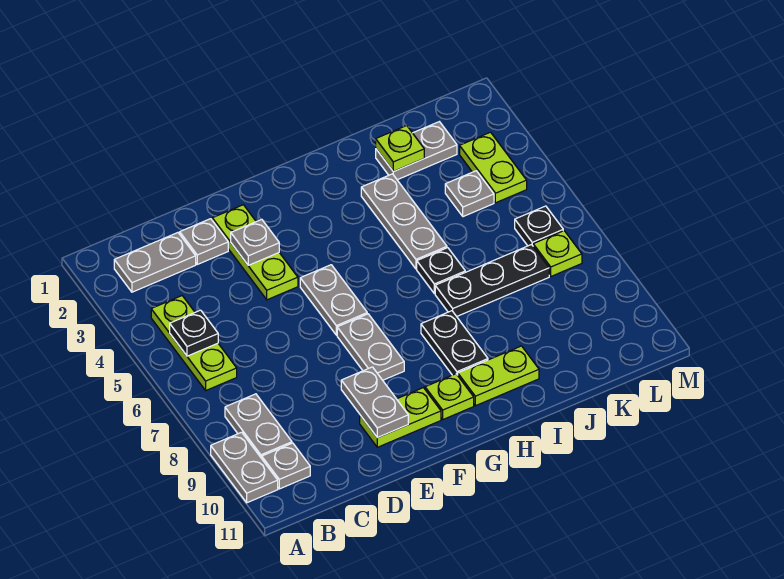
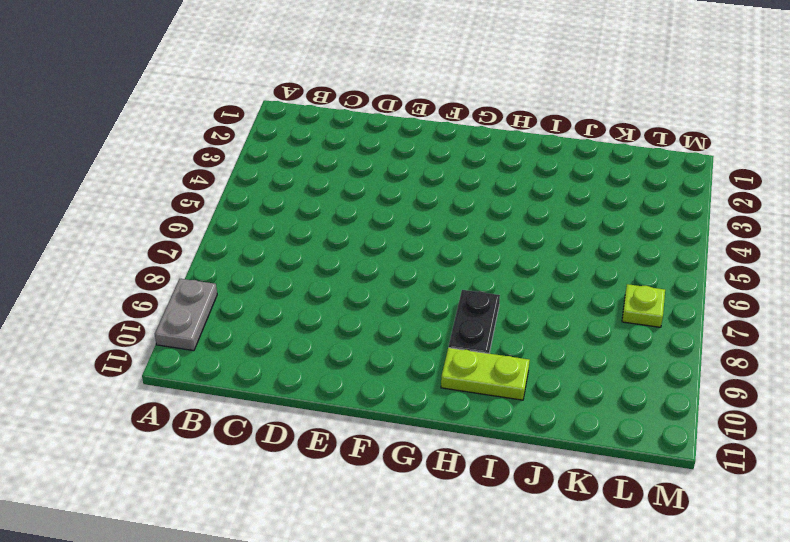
none -> grey plate B2:C2 level 1
none -> lime plate B4:B6 level 1
none -> grey plate B8:B9 level 1

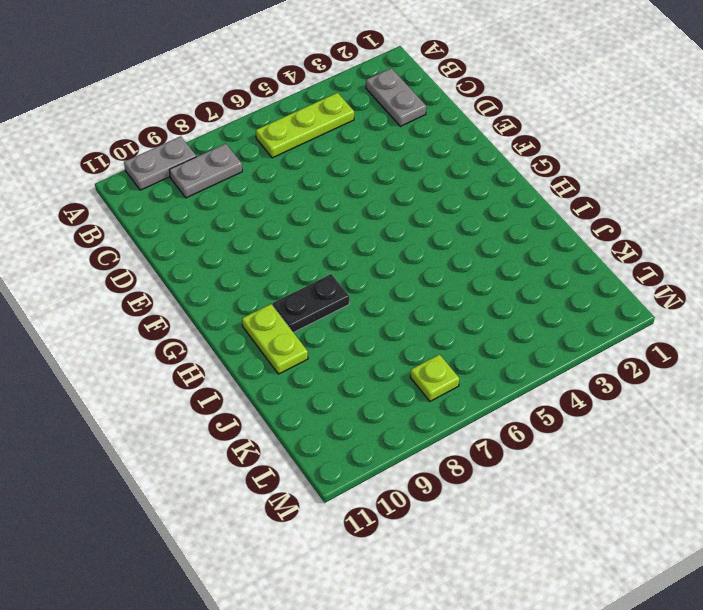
none -> grey plate B10 level 1
none -> grey plate D2 level 1
none -> lime plate E2:E4 level 1

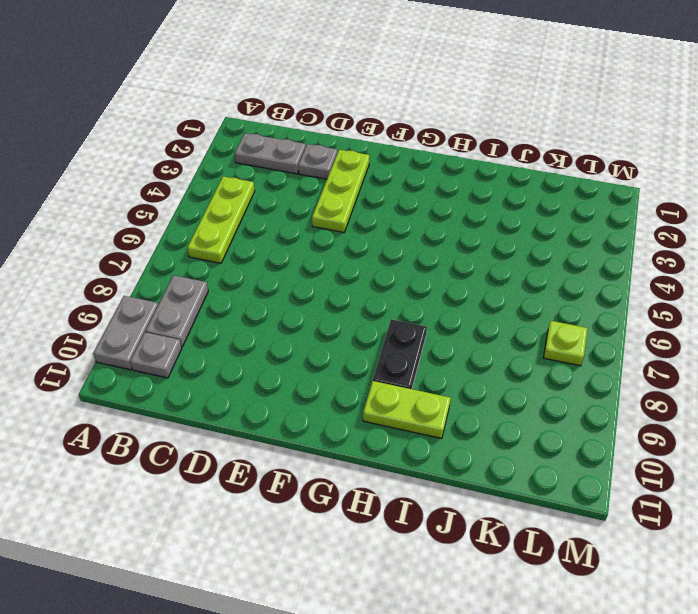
none -> lime plate E10:F10 level 1
none -> grey plate F5:F6 level 1
none -> grey plate F7:F8 level 1

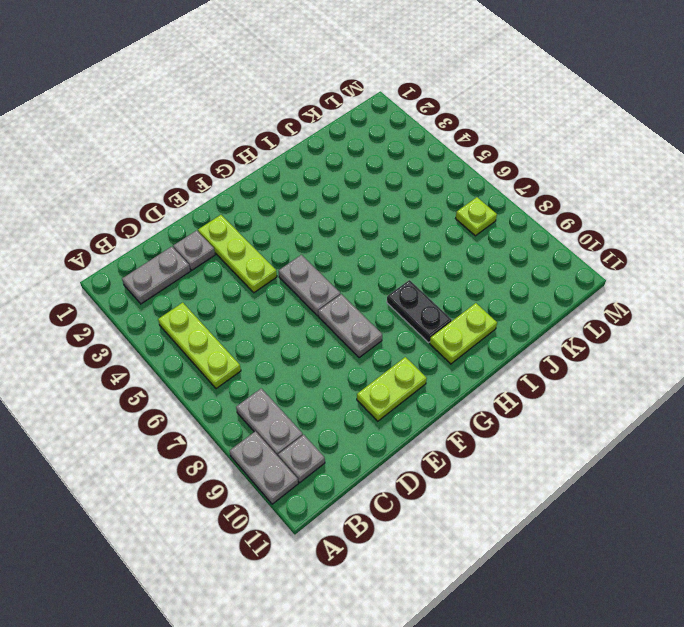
none -> lime plate G10 level 1
none -> grey plate I3:I5 level 1
none -> black plate I6 level 1

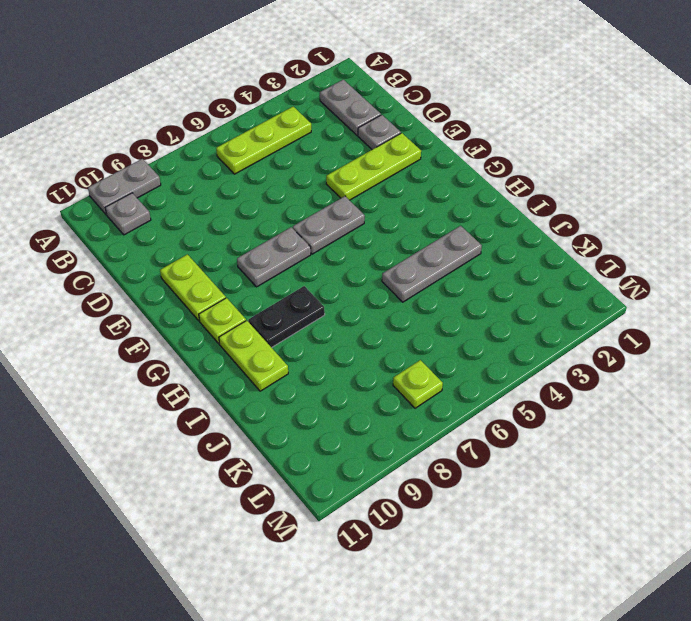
none -> grey plate B8:B9 level 1
none -> black plate I6 level 1
none -> black plate I7:K7 level 1

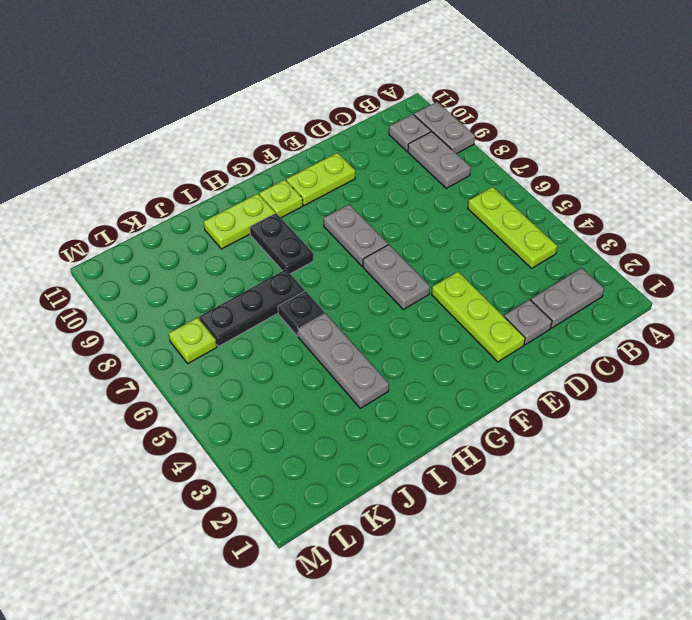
none -> grey plate J2:K2 level 1
none -> grey plate K4 level 1
none -> lime plate L3:L4 level 1

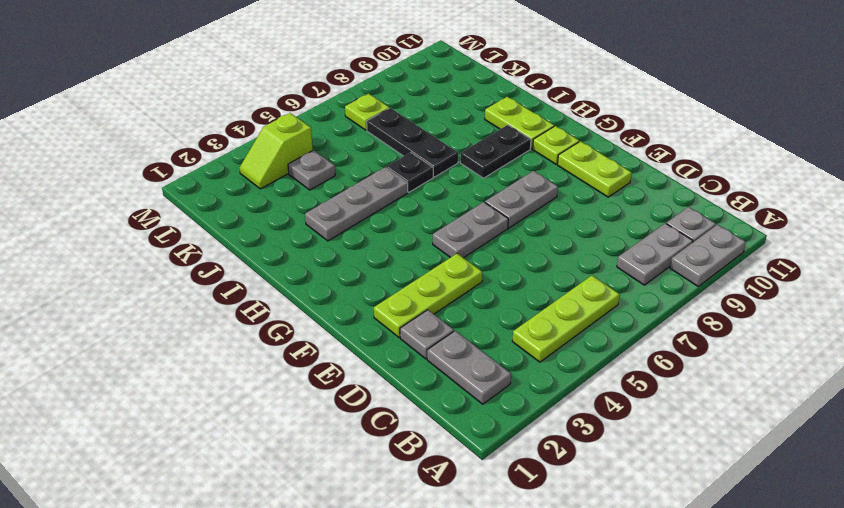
lime slope L3:L4 level 1 top 4 -> lime plate L3:L4 level 1
none -> grey plate J2:K2 level 1
none -> black plate L6 level 1
none -> black plate B5 level 2

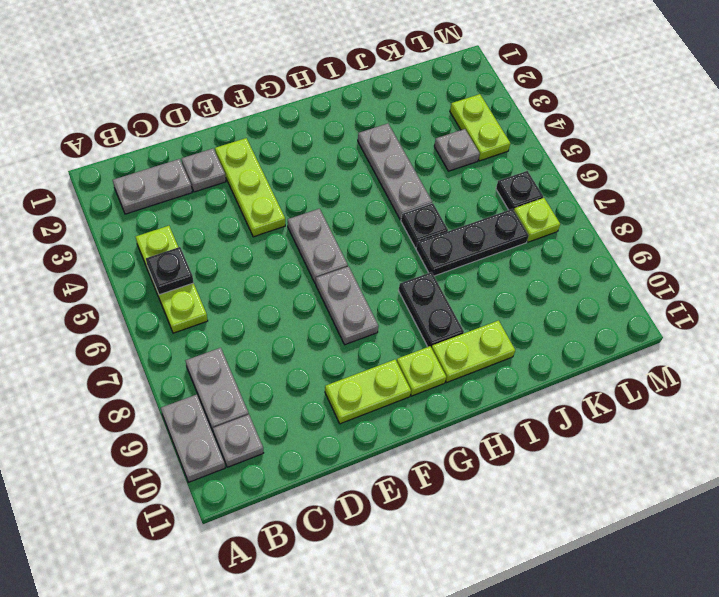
none -> grey plate J2:K2 level 1
none -> grey plate E3 level 2
none -> grey plate E9:E10 level 2

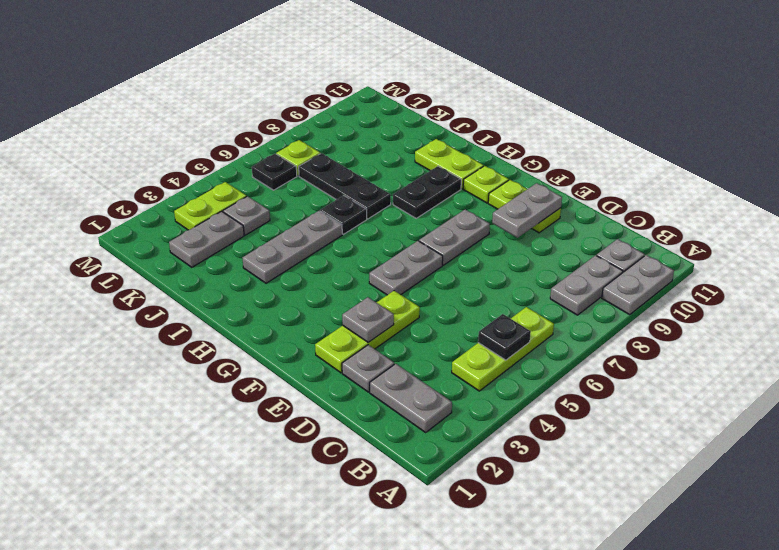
grey plate K2:K3 level 1 -> grey plate J2:K2 level 1
none -> lime plate J2 level 2

